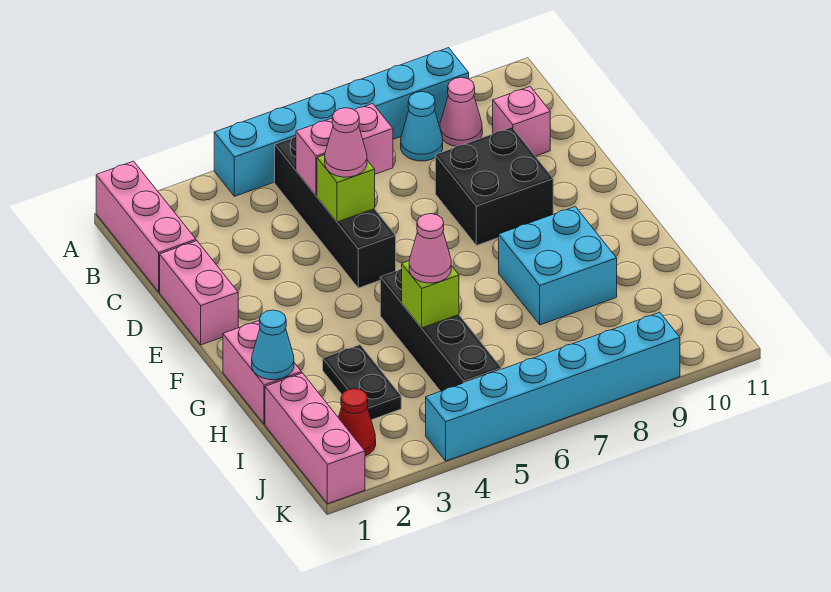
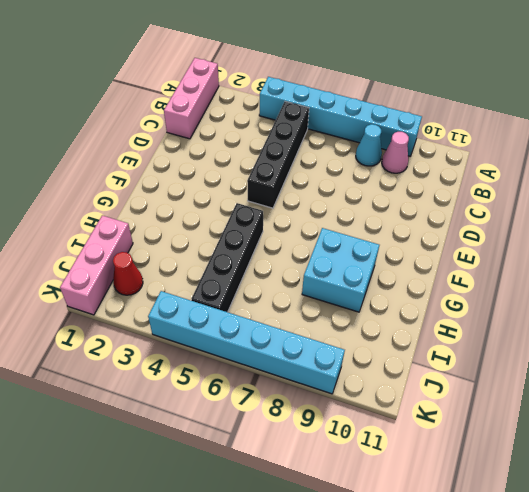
none -> pink brick C10 level 1
none -> pink brick D1:E1 level 1
none -> black brick D8:E9 level 1

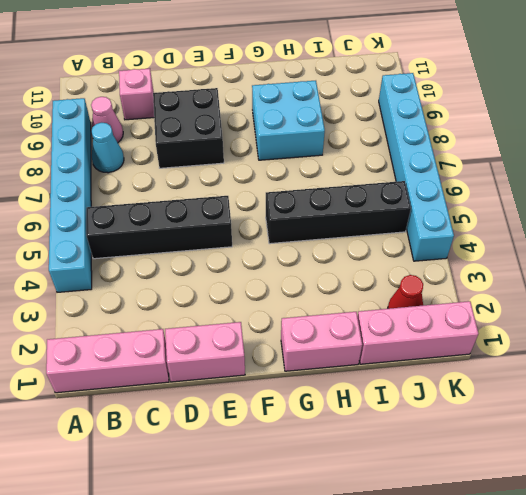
none -> black plate H3:I3 level 1
none -> pink brick C5:C6 level 2
none -> lime brick D5 level 2

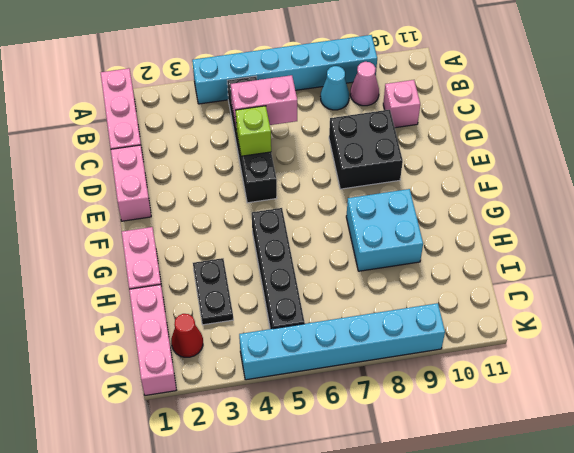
none -> cyan cone H1 level 2
none -> lime brick H5 level 2
none -> pink cone D5 level 3

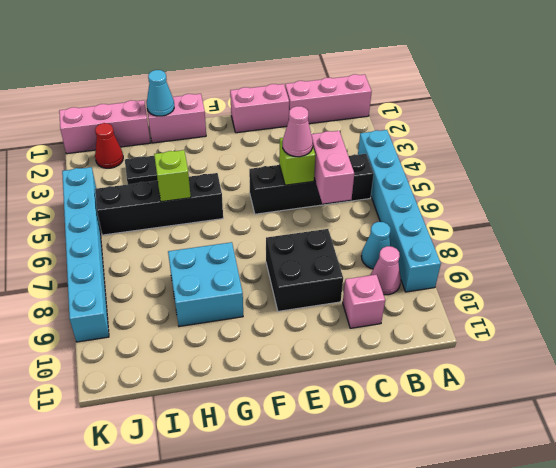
none -> pink cone H5 level 3

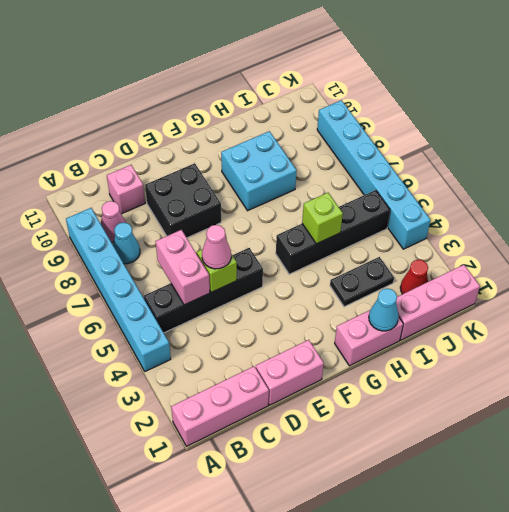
none -> pink cone H5 level 3

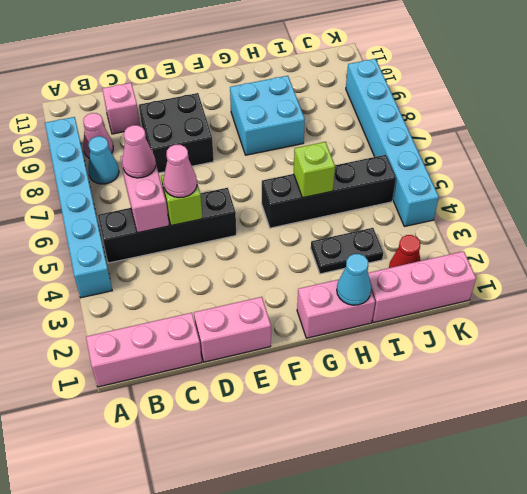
pink cone C6 level 3 -> pink cone H5 level 3

